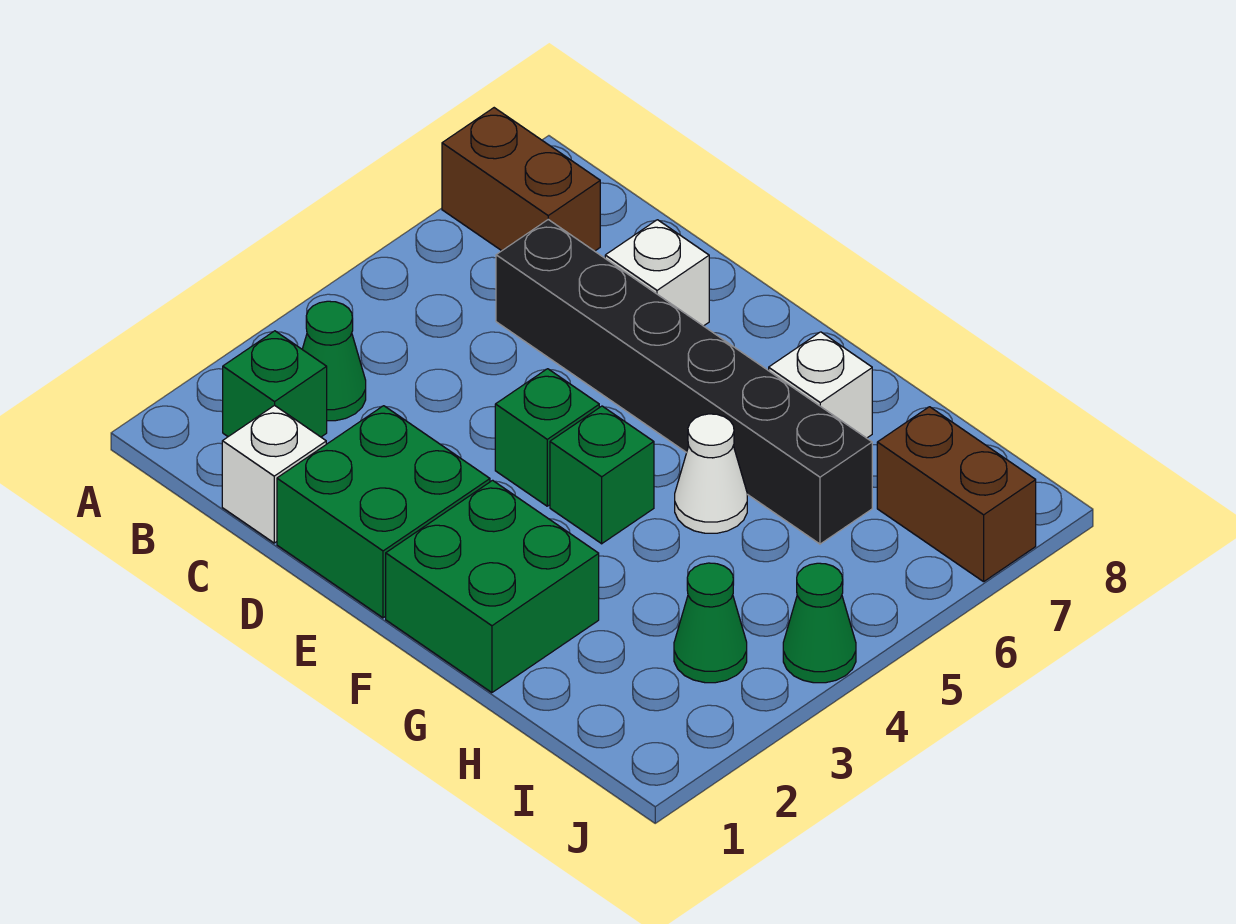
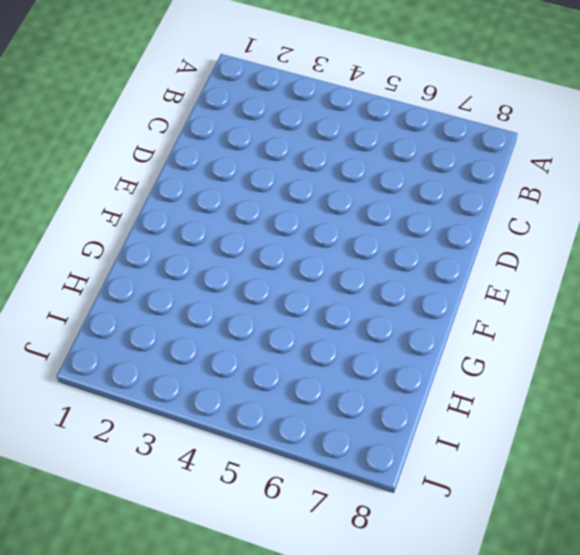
none -> brown brick A7:B7 level 1
none -> green brick B2 level 1
none -> green cone B3 level 1

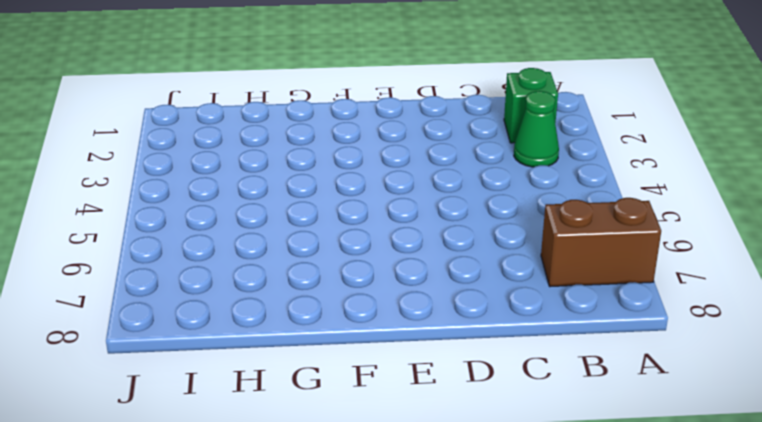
none -> white brick C1 level 1
none -> black brick C6:H6 level 1
none -> green brick D1:E2 level 1

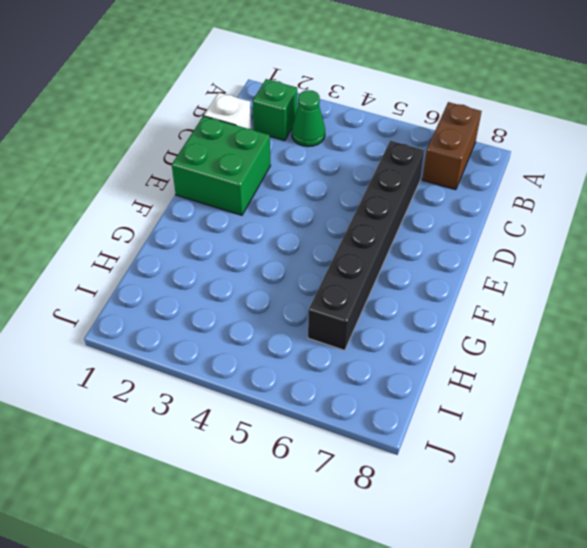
none -> white brick D7 level 1
none -> green brick E4 level 1
none -> green brick F1:G2 level 1

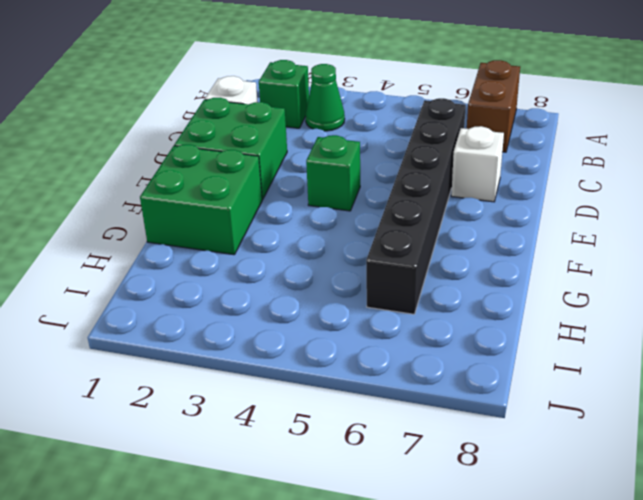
none -> green brick F4 level 1
none -> white cone G5 level 1
none -> white brick G7 level 1

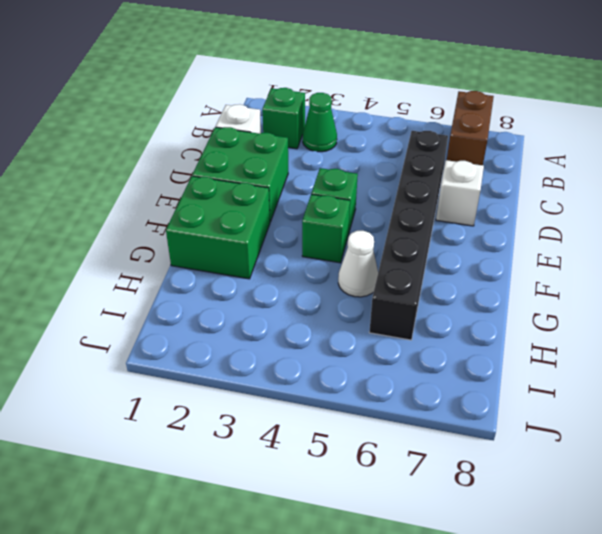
none -> white brick G7 level 1
none -> green cone I3 level 1
none -> brown brick I7:J7 level 1

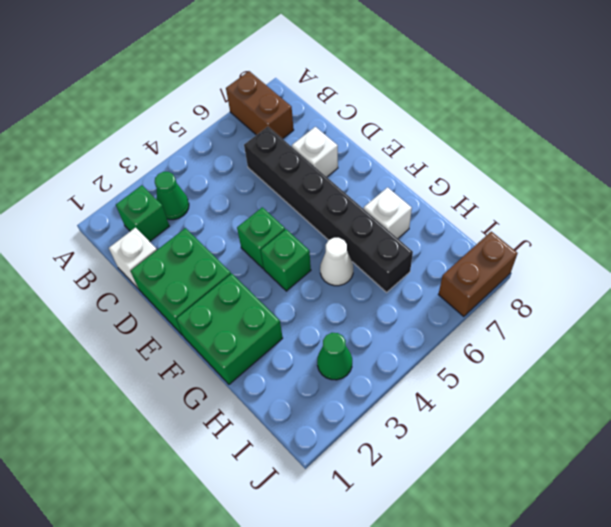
brown brick J7:J8 level 1 -> brown brick I7:J7 level 1
none -> green cone J4 level 1

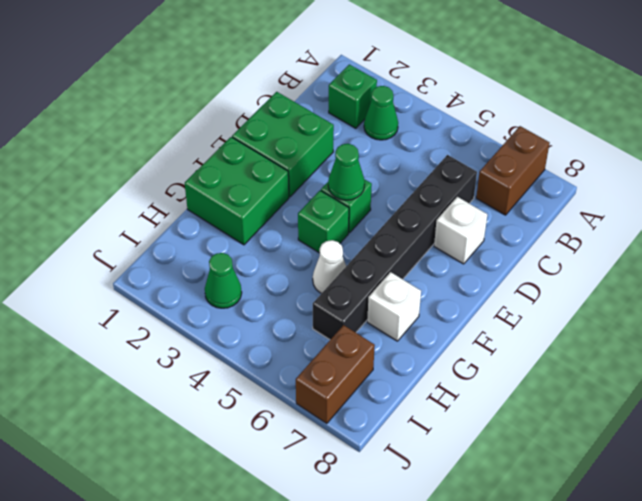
green cone E4 level 2 -> green cone J4 level 1
none -> white brick C1 level 1

